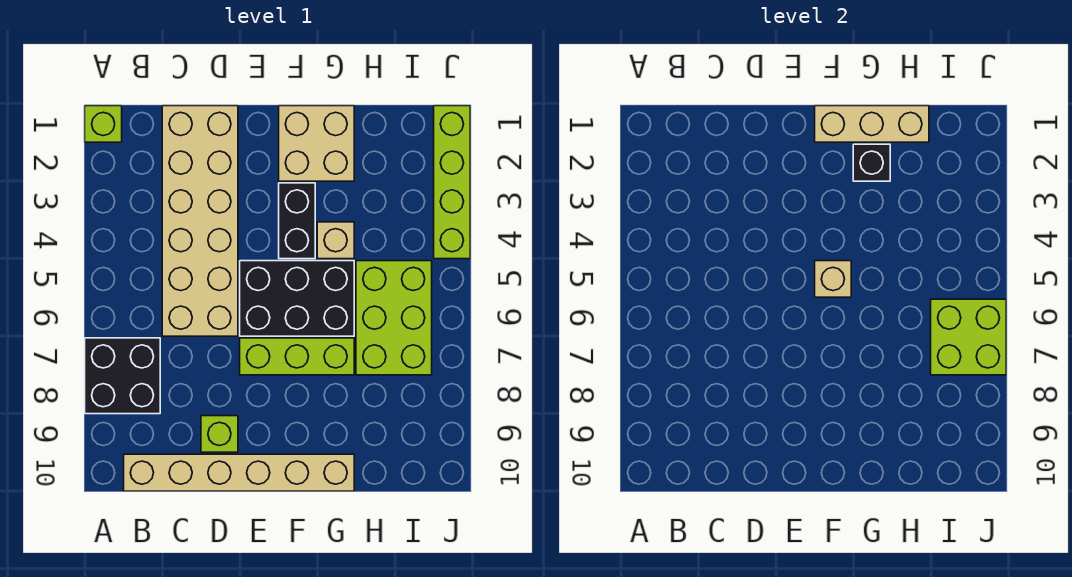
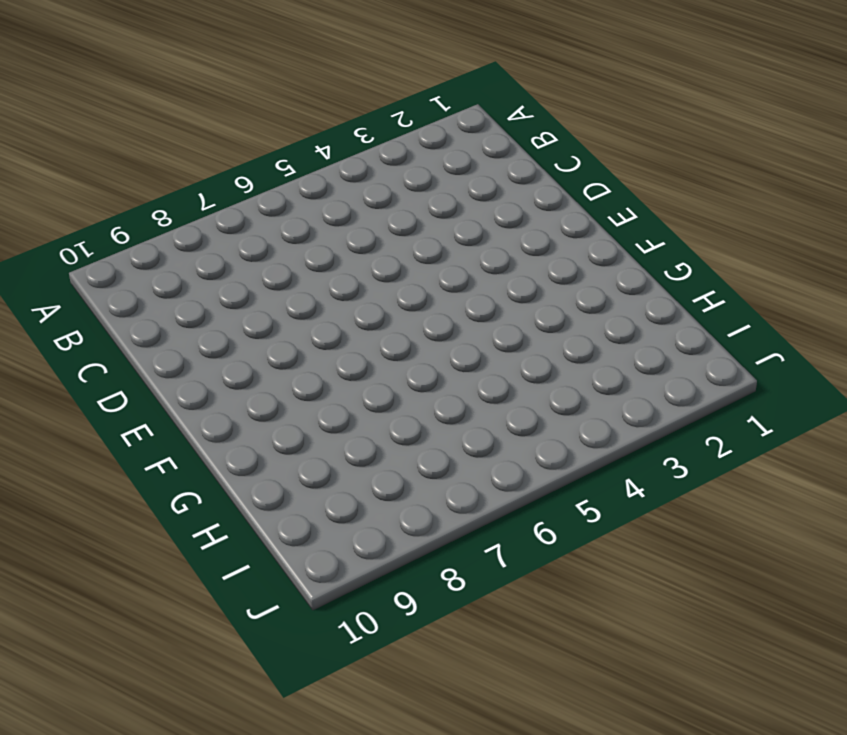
none -> lime brick A1 level 1
none -> black brick A7:B8 level 1
none -> tan brick B10:G10 level 1

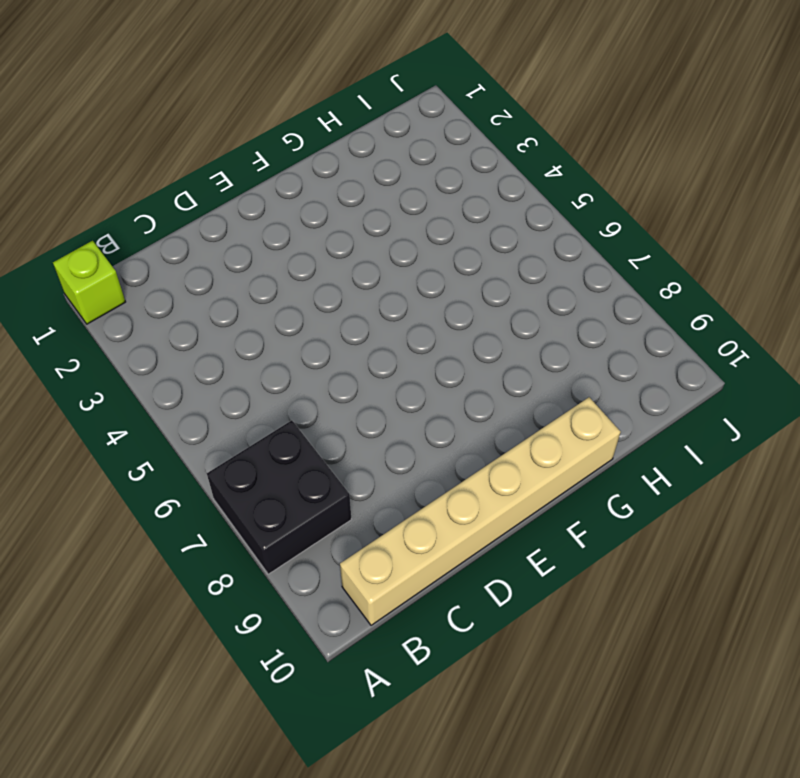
none -> tan brick C1:D6 level 1
none -> lime brick D9 level 1
none -> black brick E5:G6 level 1

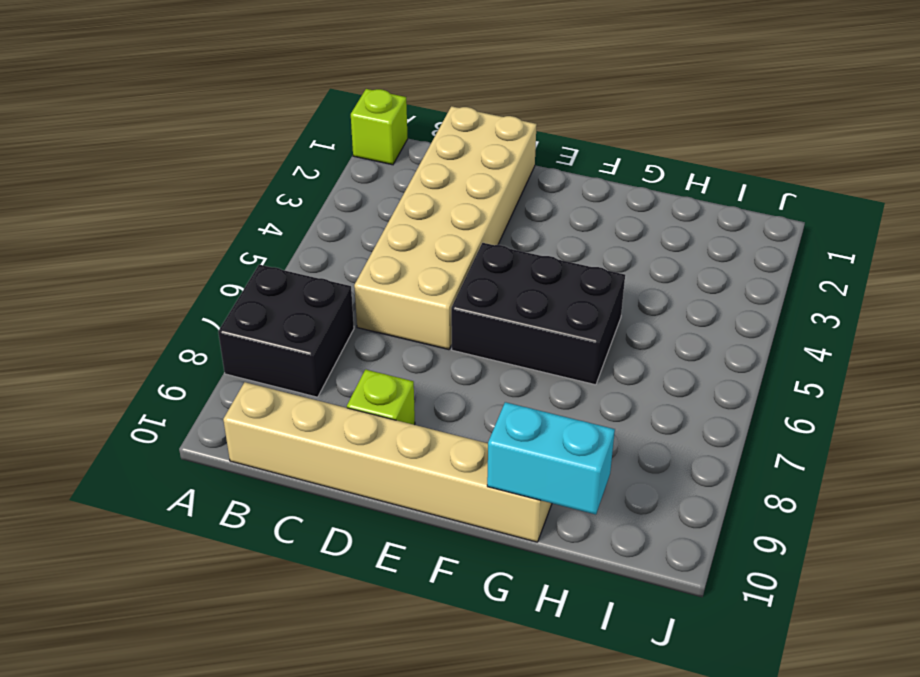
cyan brick G10:H10 level 2 -> none
none -> lime brick E7:G7 level 1
none -> tan brick F1:G2 level 1
none -> black brick F3:F4 level 1

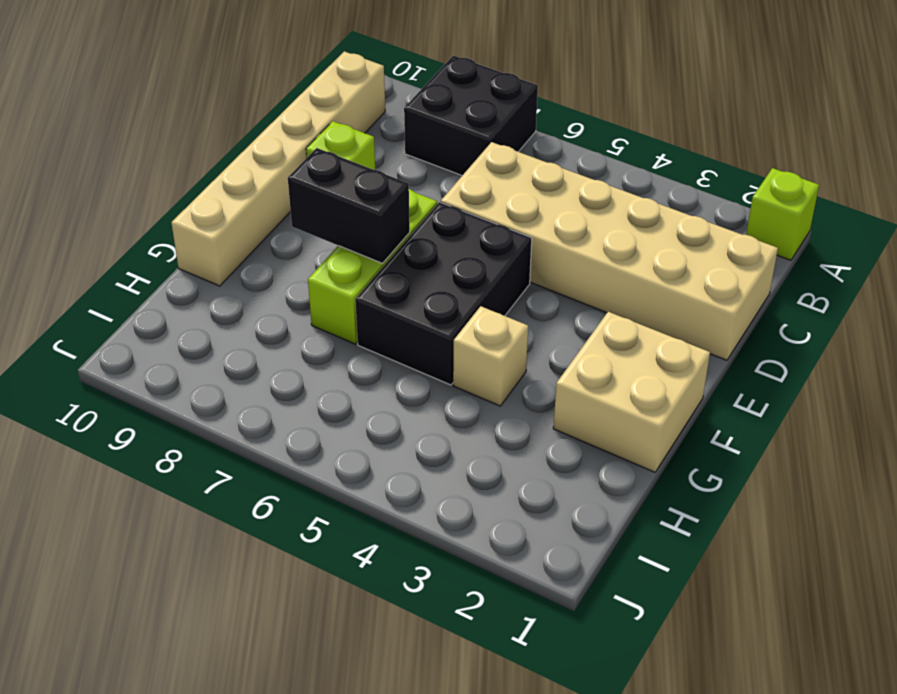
black brick F7:F8 level 2 -> black brick F3:F4 level 1
none -> lime brick H5:I7 level 1
none -> lime brick J1:J4 level 1
none -> tan brick F1:H1 level 2

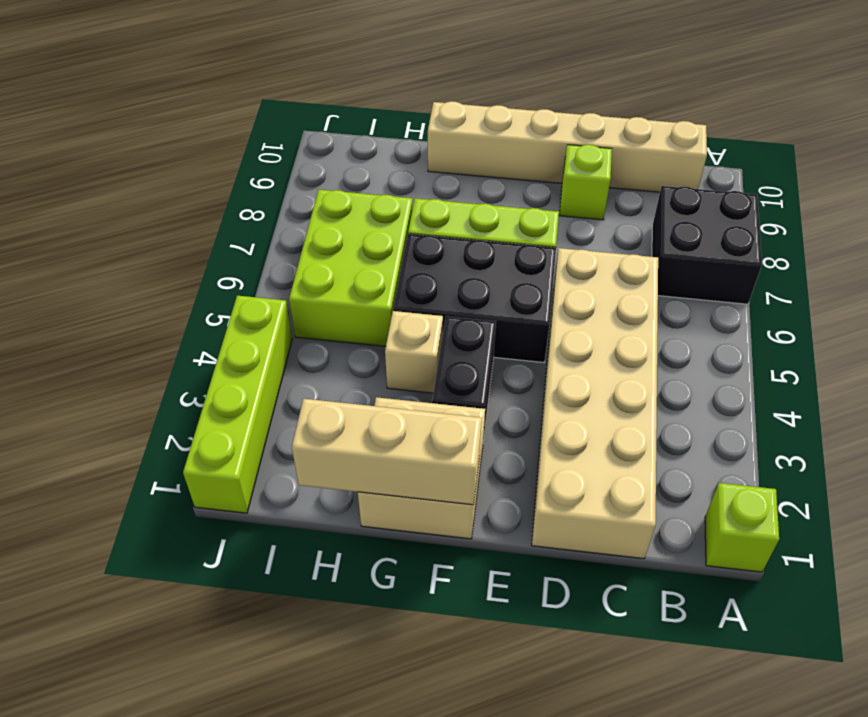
none -> tan brick F5 level 2
none -> black brick G2 level 2
none -> lime brick I6:J7 level 2

